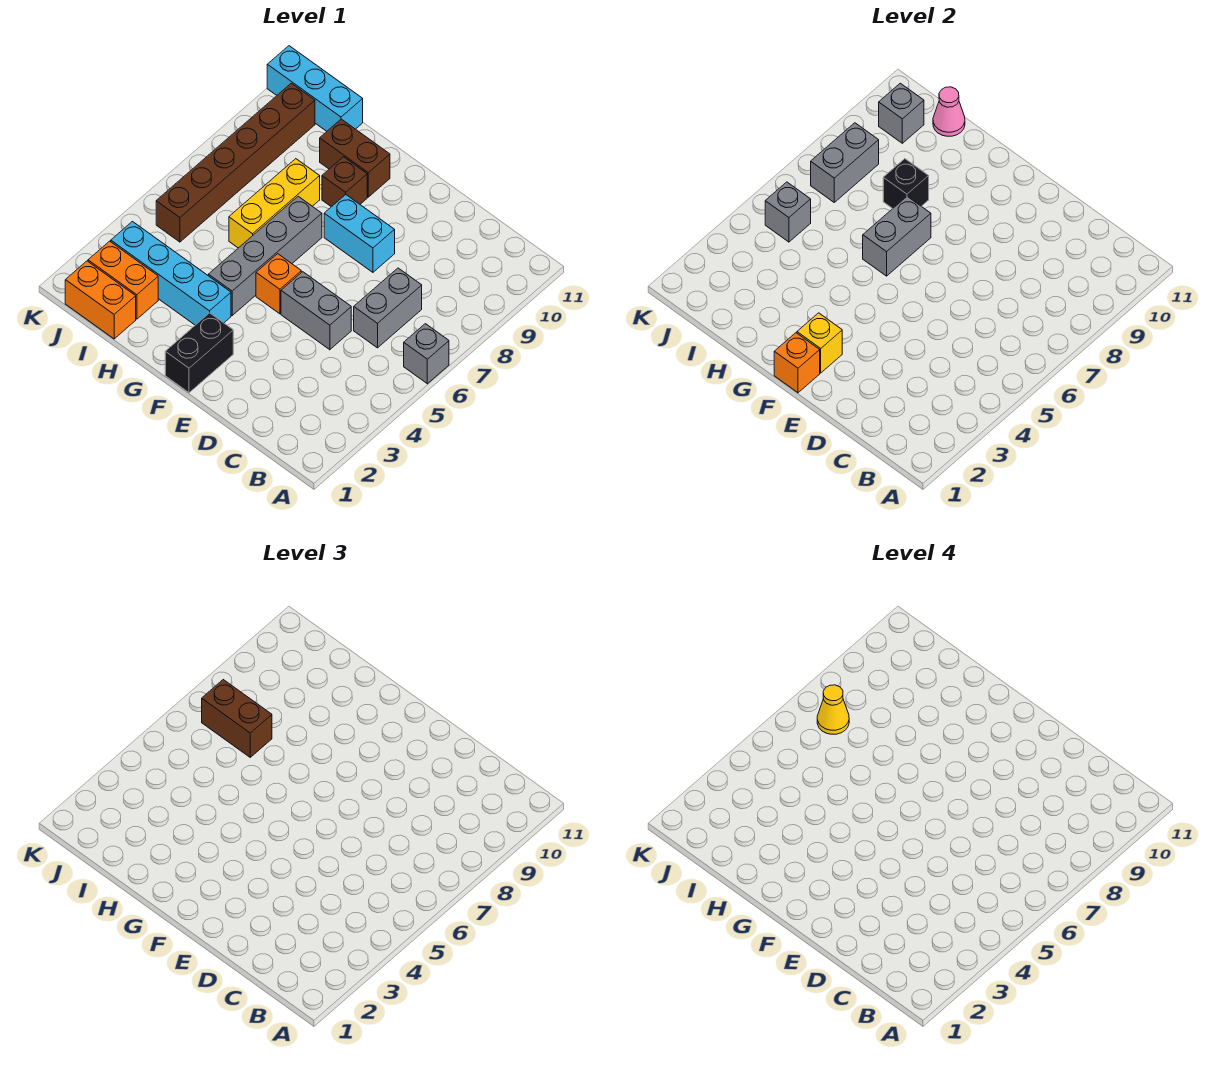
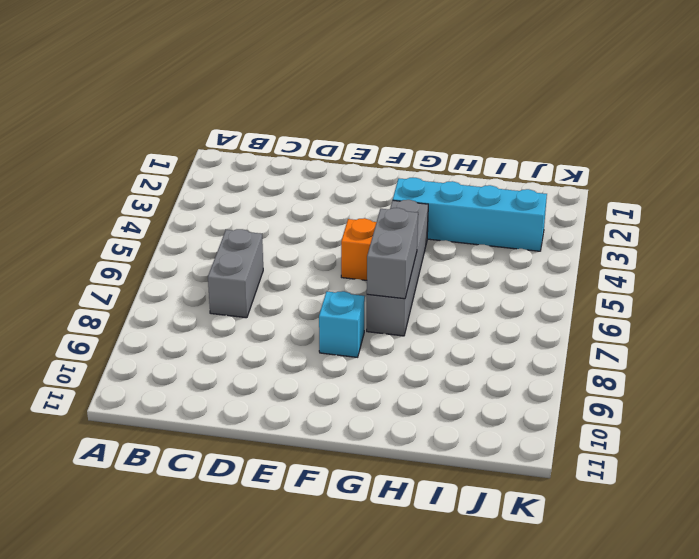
cyan brick F8 level 1 -> cyan brick E8:F8 level 1
none -> grey brick A6 level 1
none -> grey brick D5:E5 level 1
none -> black brick F1:F2 level 1

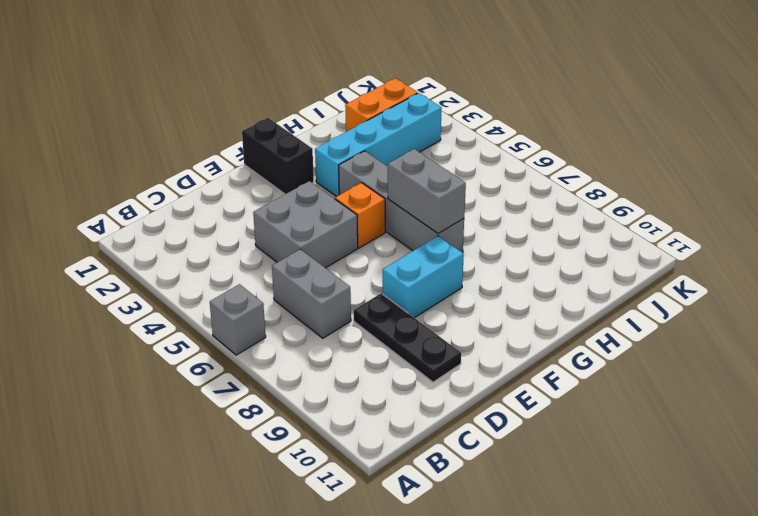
grey brick D4:E5 level 1 -> grey brick D5:E5 level 1
black plate D8:D10 level 1 -> none
none -> brown brick G9 level 1
none -> brown brick G10:H10 level 1
none -> yellow brick H6:H8 level 1

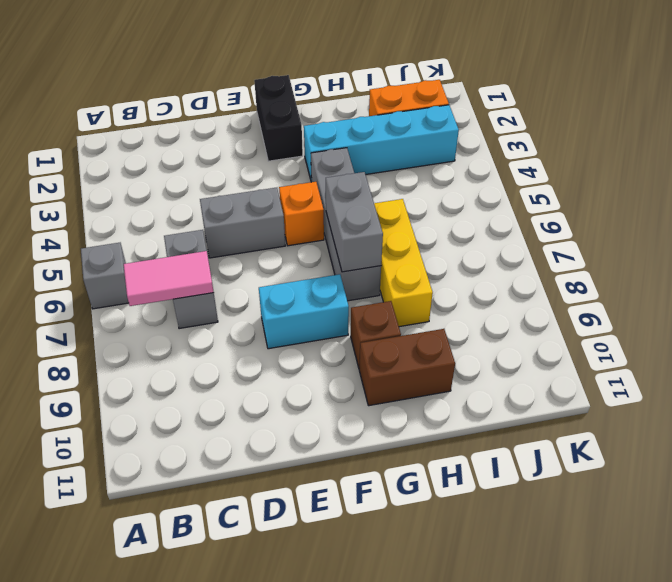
pink tile B7:C7 level 2 -> none
none -> orange brick I1:J1 level 1
none -> cyan brick I11:K11 level 1
none -> brown brick J5:J10 level 1

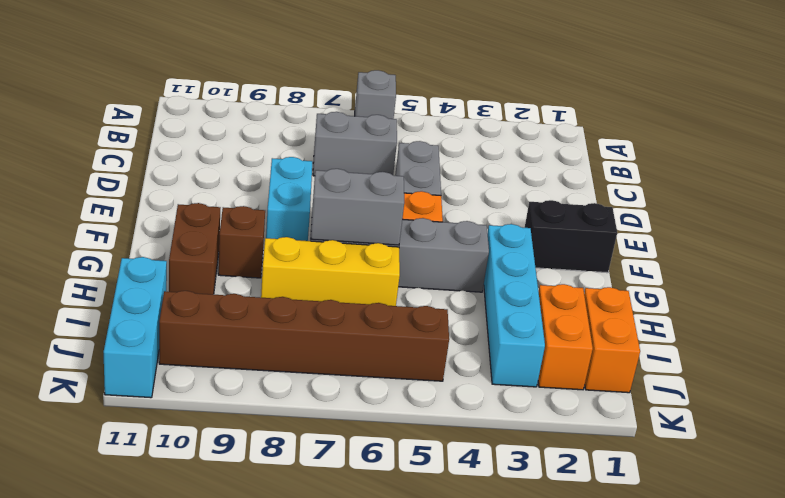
none -> orange brick F1 level 2
none -> yellow brick F2 level 2
none -> black brick H8 level 2

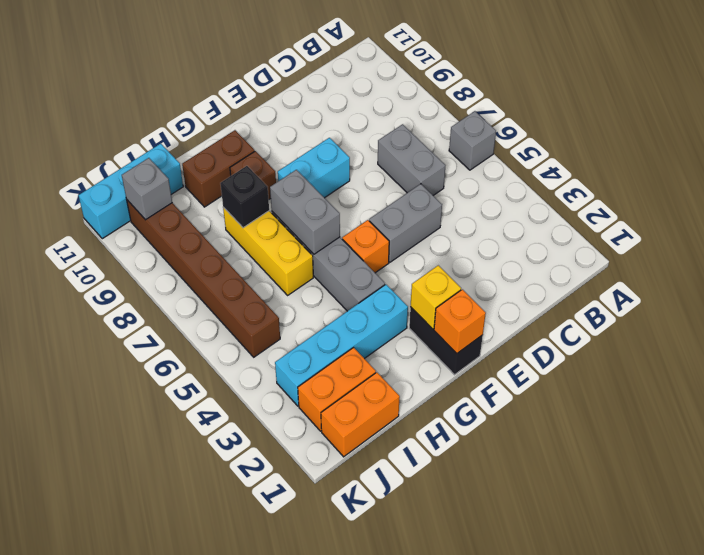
none -> pink cone I11 level 2
none -> grey brick J5 level 2
none -> grey brick J7:J8 level 2

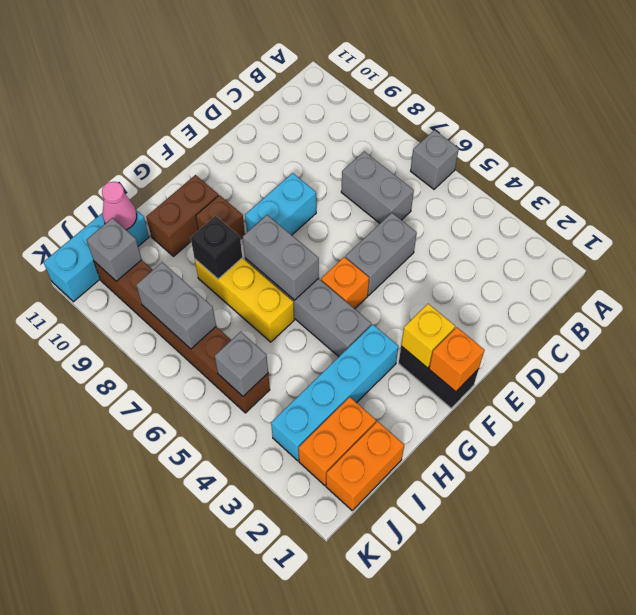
none -> brown brick I7:J7 level 3
none -> yellow cone J7 level 4

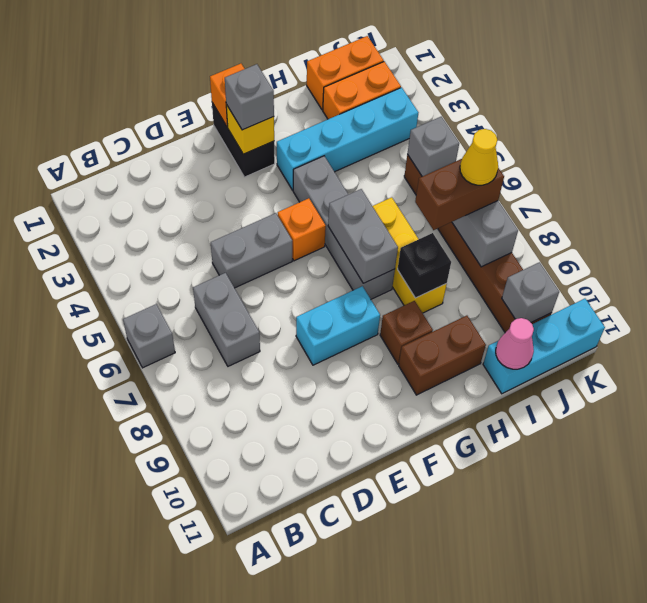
grey brick F2 level 3 -> none

